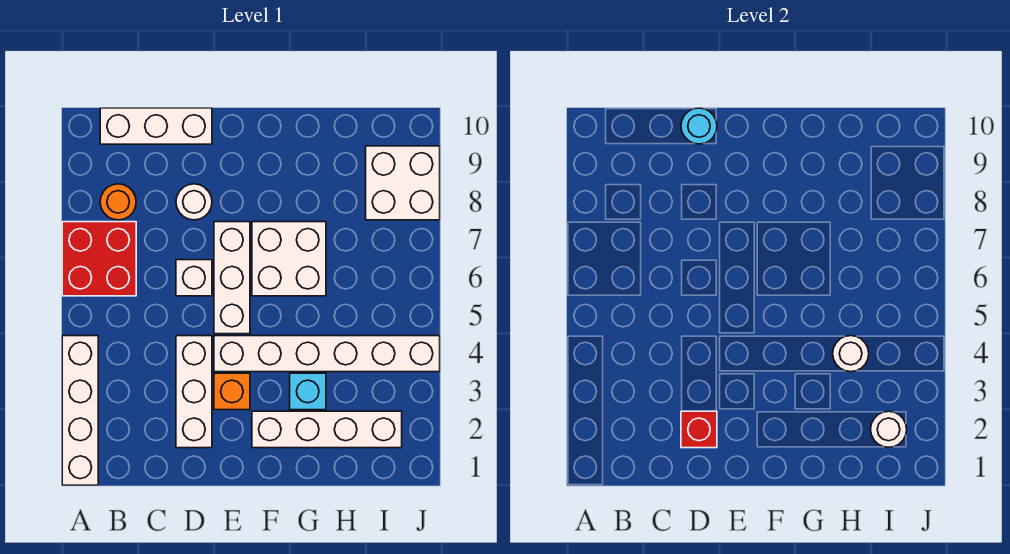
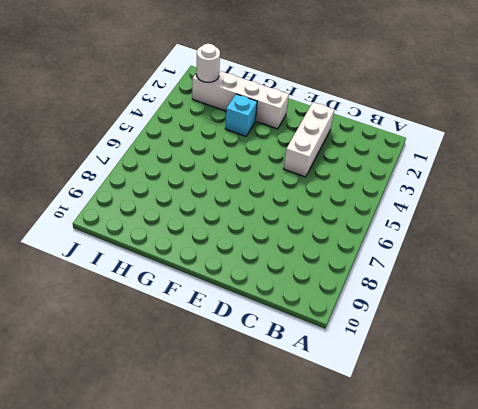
none -> white brick A1:A4 level 1
none -> red brick A6:B7 level 1
none -> orange round brick B8 level 1

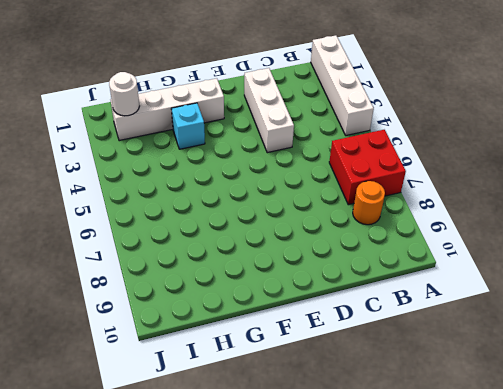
none -> white brick B10:D10 level 1
none -> white brick D6 level 1
none -> white round brick D8 level 1

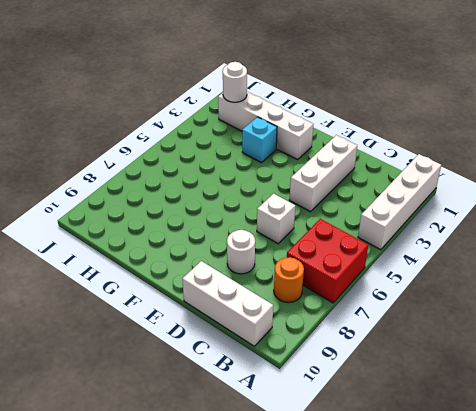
none -> orange brick E3 level 1
none -> white brick E4:J4 level 1
none -> white brick E5:E7 level 1

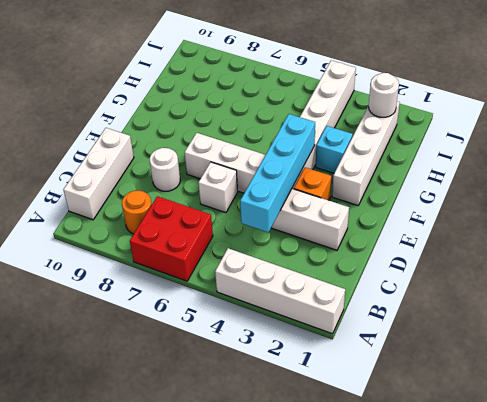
cyan brick C4:F4 level 2 -> none
none -> white brick F6:G7 level 1
none -> white brick I8:J9 level 1
none -> red brick D2 level 2

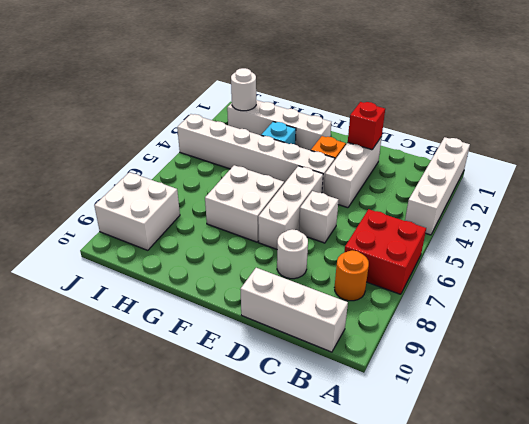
none -> cyan round brick D10 level 2
none -> white round brick H4 level 2

